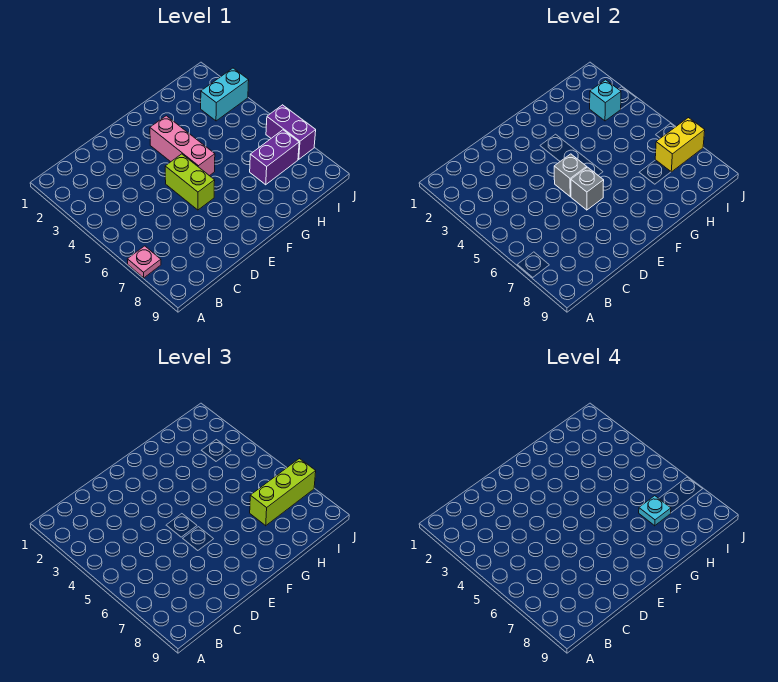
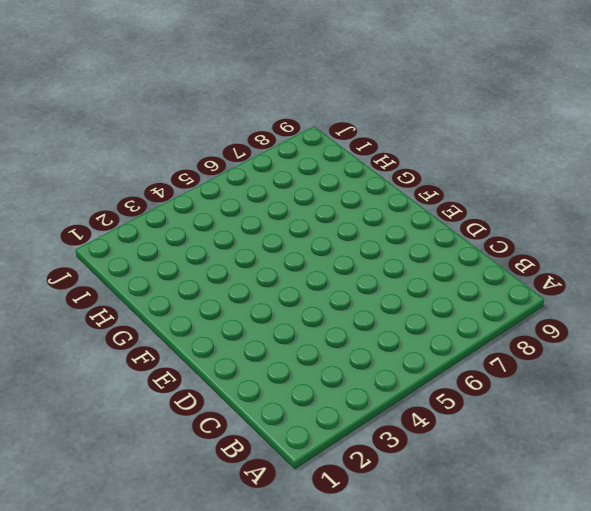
none -> pink plate A7 level 1
none -> lime brick E5:E6 level 1
none -> pink brick F3:F5 level 1

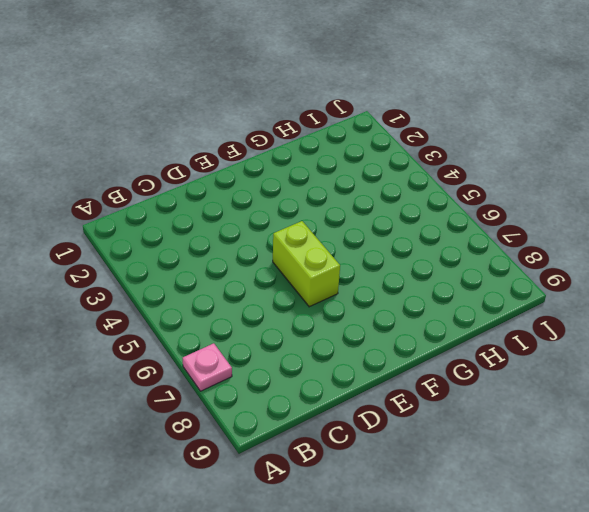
none -> pink brick F3:F5 level 1
none -> purple brick H7:I7 level 1
none -> cyan brick I3:J3 level 1

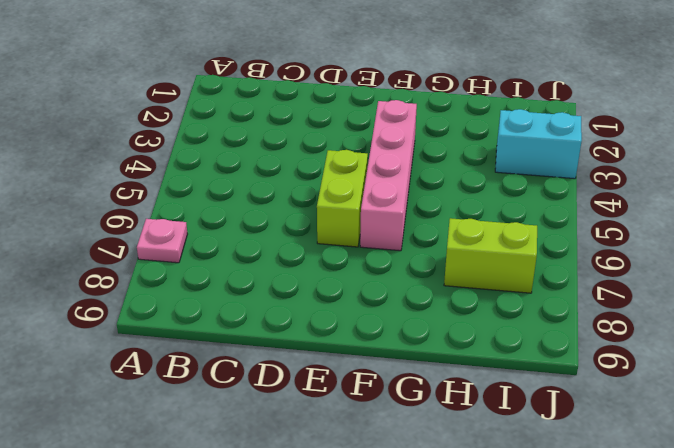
pink brick F3:F6 level 1 -> pink brick F3:F5 level 1
lime brick H7:I7 level 1 -> purple brick H7:I7 level 1
none -> purple brick J6:J7 level 1
none -> grey brick E5 level 2
none -> grey brick E6 level 2

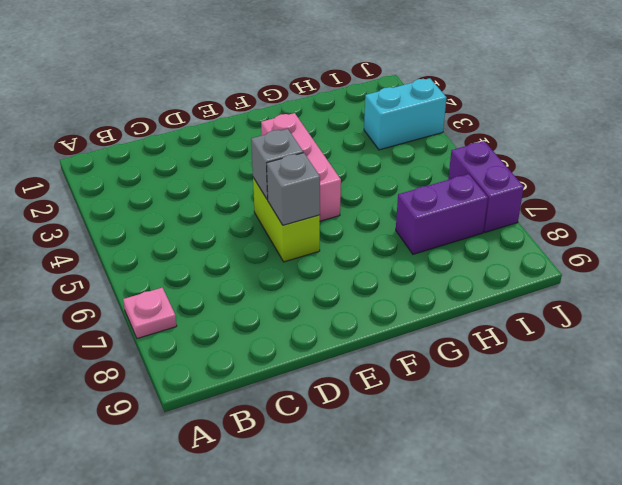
none -> cyan brick I3 level 2
none -> yellow brick I7:J7 level 2
none -> lime brick H7:J7 level 3

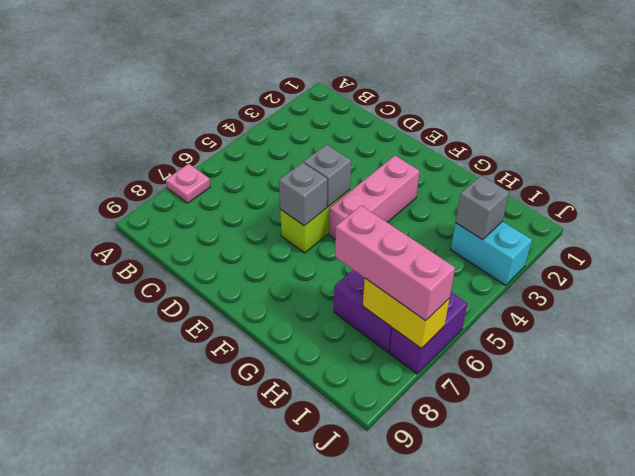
pink brick H7:J7 level 3 -> lime brick H7:J7 level 3
grey brick I3 level 2 -> cyan brick I3 level 2
none -> cyan plate H7 level 4

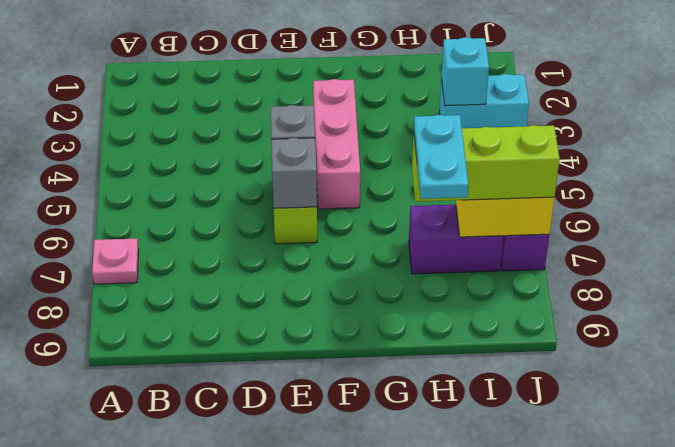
cyan plate H7:H8 level 4 -> cyan plate H7 level 4

